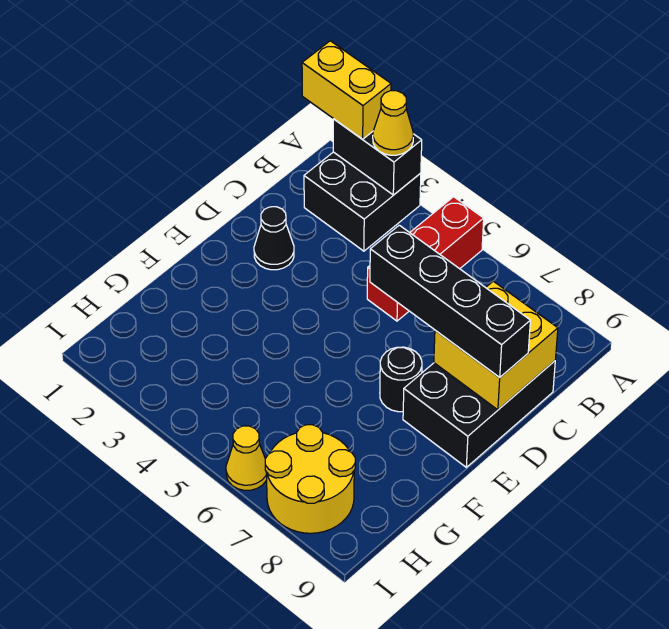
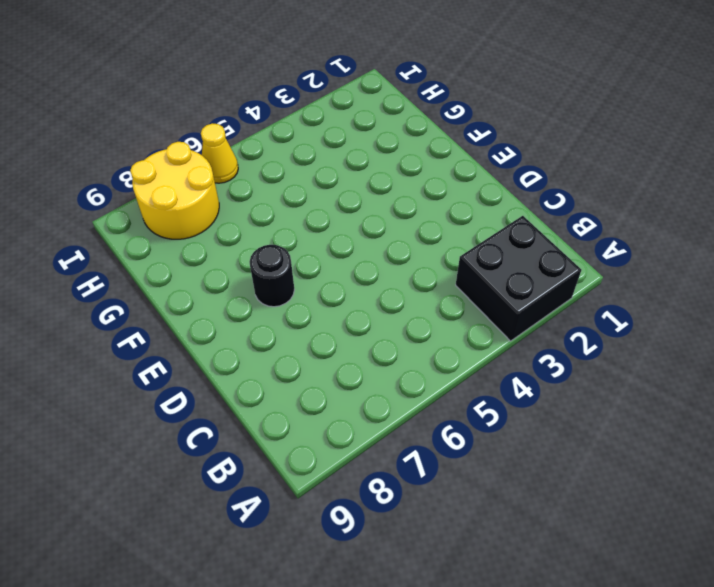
none -> red brick A5:C5 level 1
none -> black brick C8:E9 level 1
none -> black cone D2 level 1

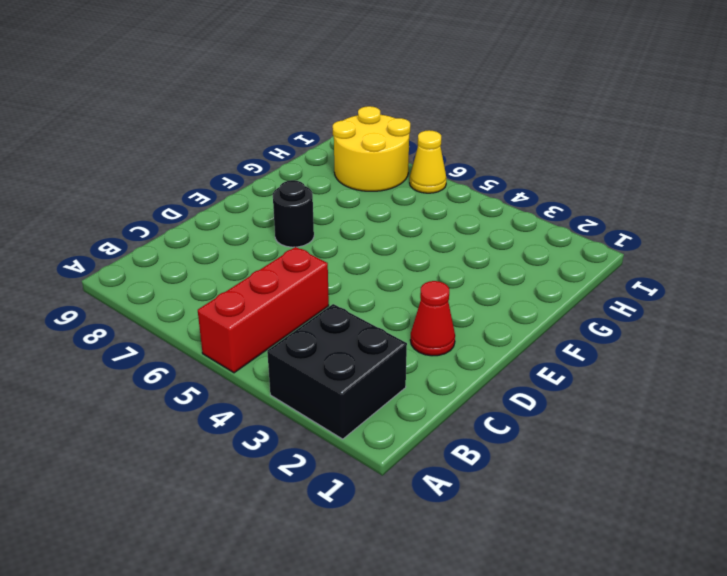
red cone D2 level 1 -> black cone D2 level 1
none -> black brick C8:E9 level 1
none -> black brick A2:A3 level 2
none -> yellow brick C8:D9 level 2

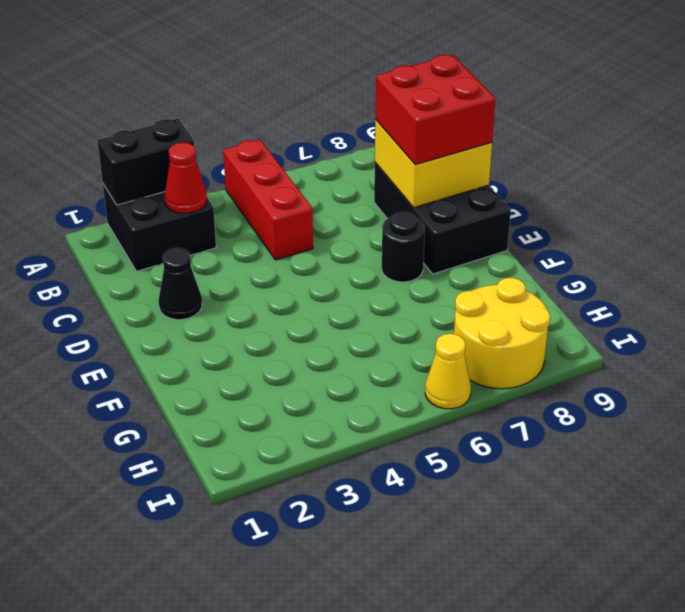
red cone B3 level 2 -> none
red brick C8:D9 level 3 -> black brick D6:D9 level 3
none -> yellow brick A1:A2 level 3
none -> yellow cone A3 level 3

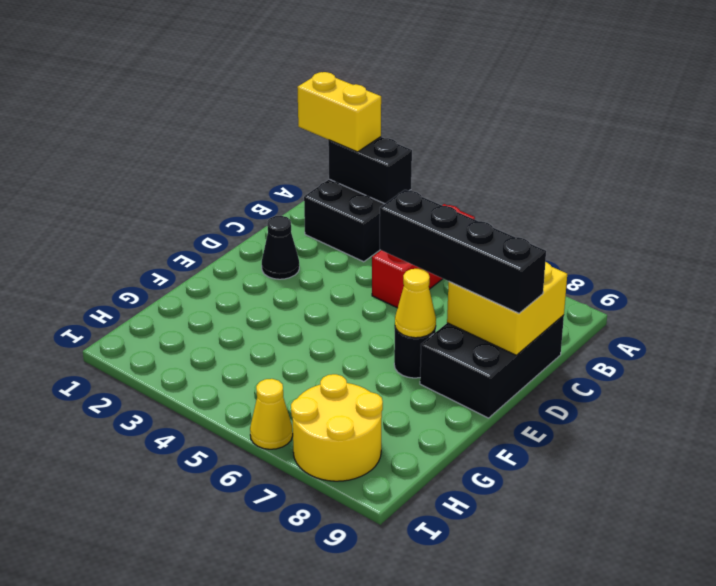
yellow cone E7 level 2 -> yellow cone A3 level 3

